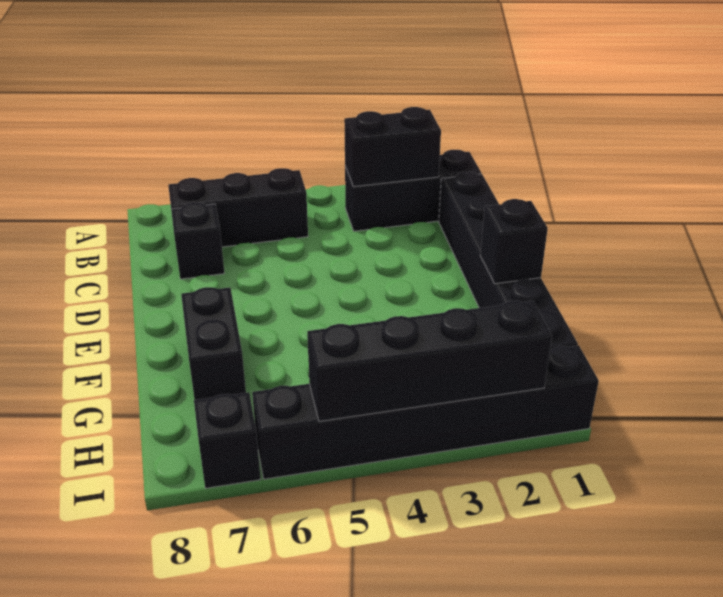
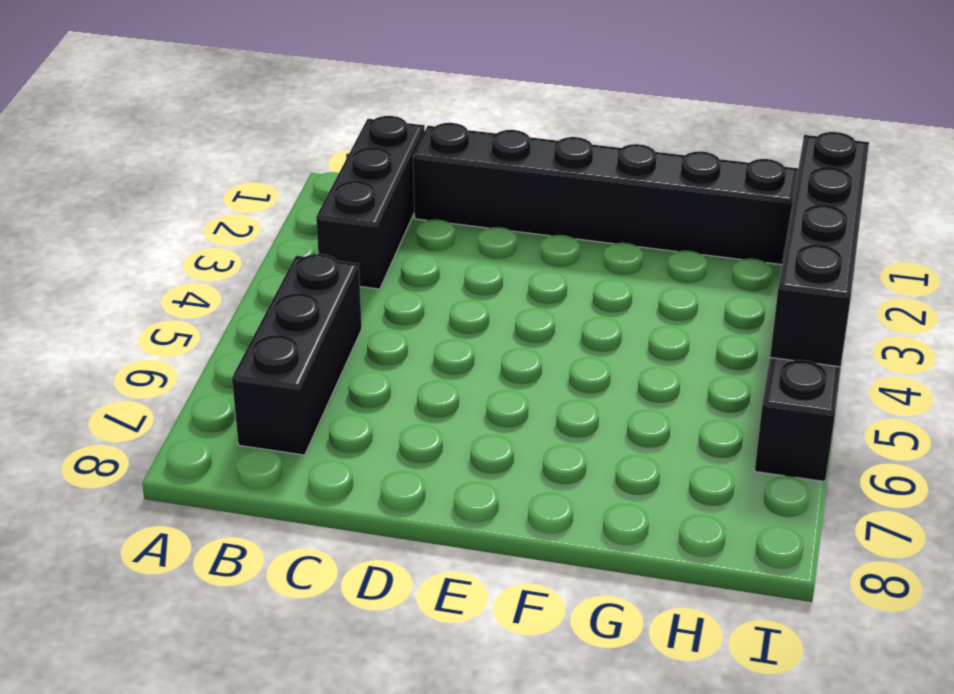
none -> black brick C7 level 1
none -> black brick F7:G7 level 1

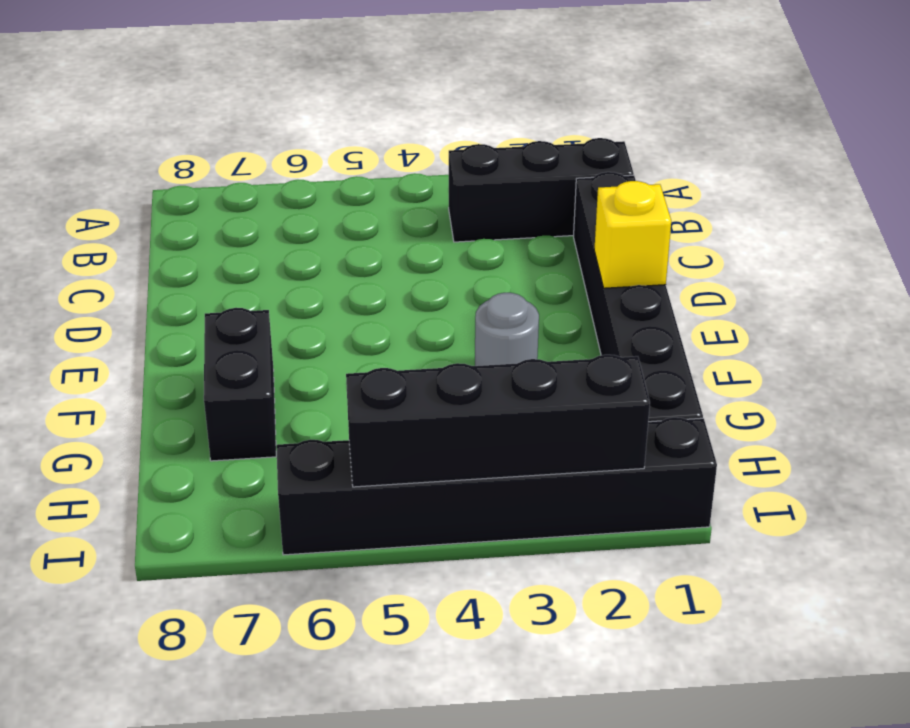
yellow brick E1 level 2 -> none
grey round brick F3 level 1 -> none
none -> black brick B5:B7 level 1
none -> black brick C7 level 1

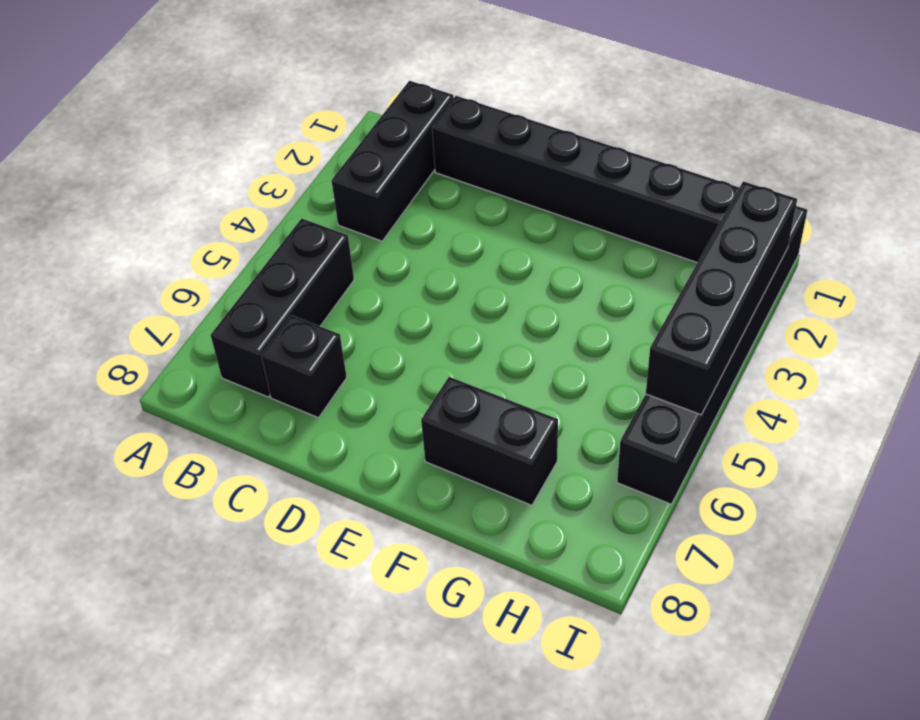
none -> black brick I7 level 1
none -> black brick B2:B3 level 2

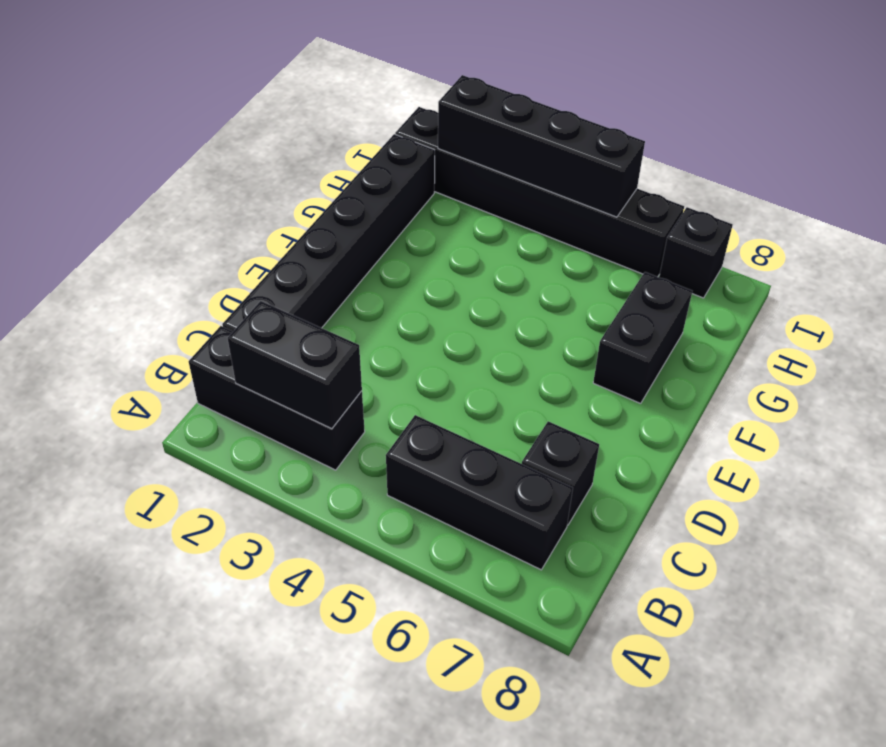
none -> black brick F1 level 2

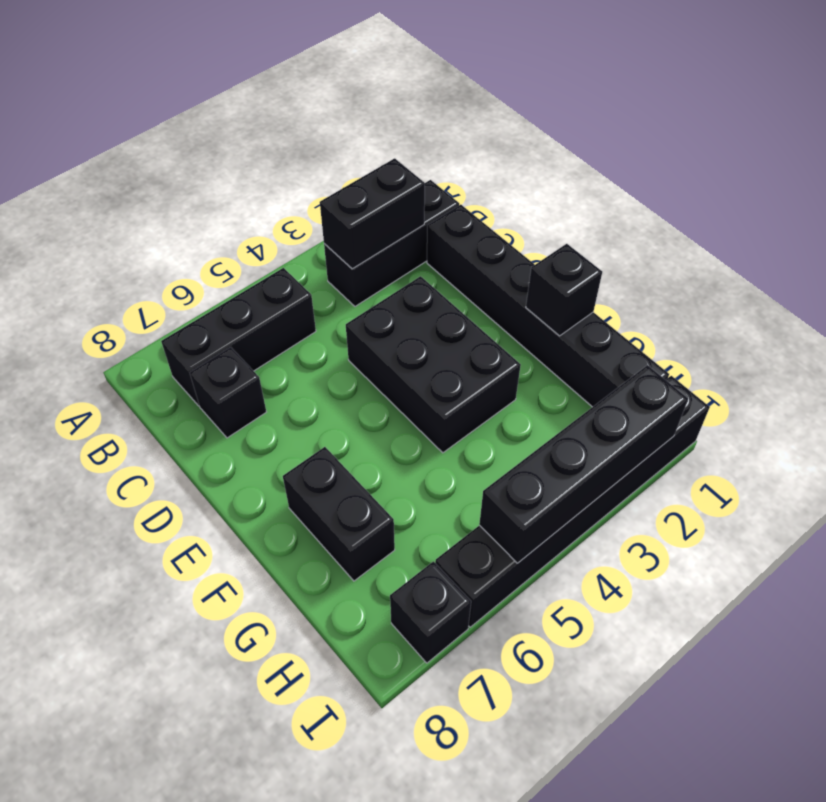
black brick D3:F4 level 1 -> none

